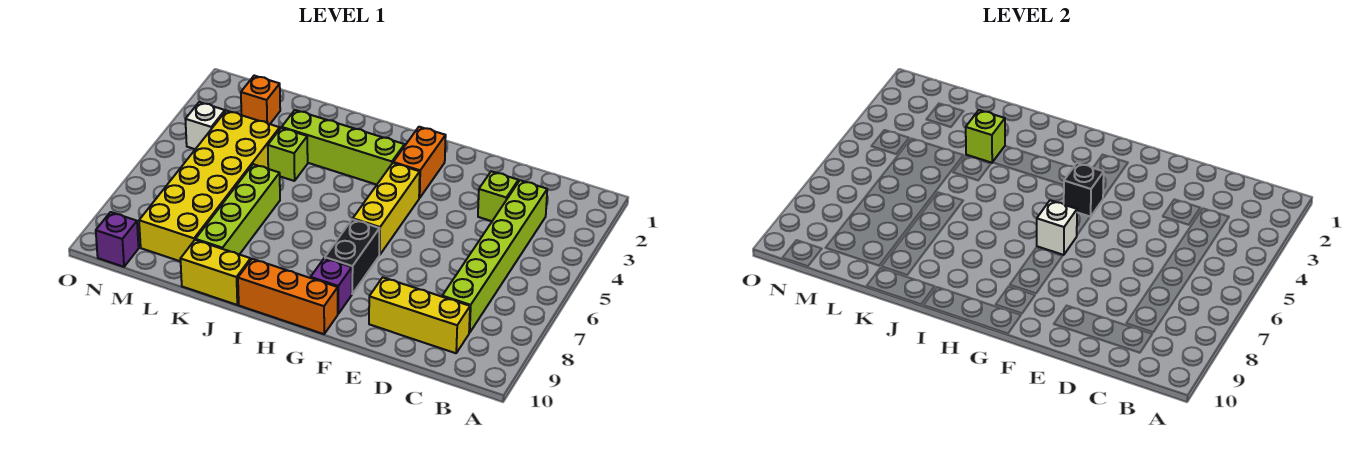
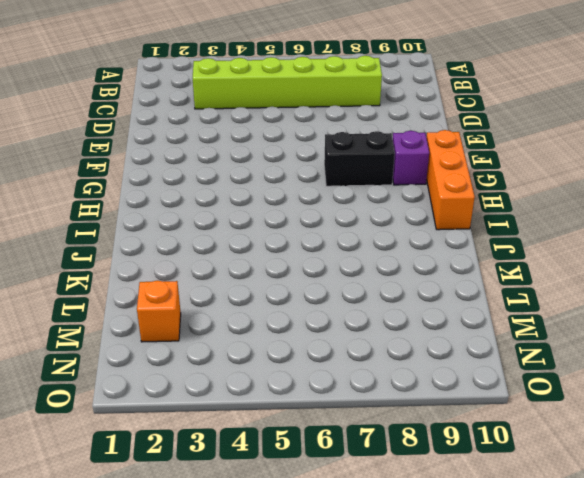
none -> yellow brick C9:E9 level 1
none -> lime brick D3 level 1
none -> orange brick G2:G3 level 1

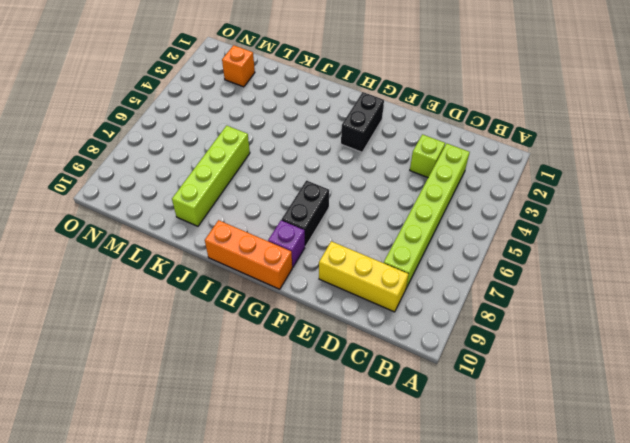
black brick G2:G3 level 1 -> orange brick G2:G3 level 1
none -> yellow brick G4:G6 level 1
none -> lime brick H3:K3 level 1
none -> yellow brick J10:K10 level 1

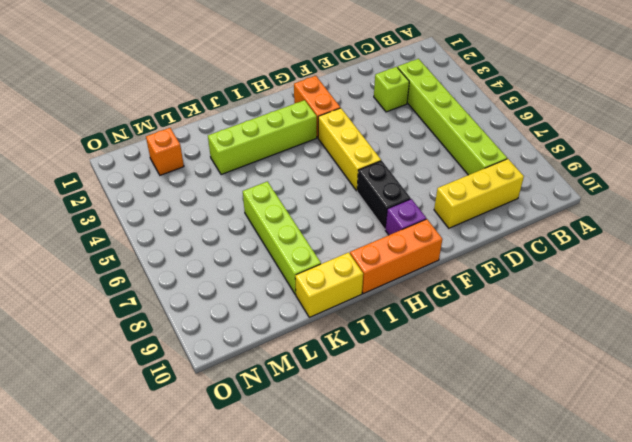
none -> lime brick K4 level 1
none -> yellow brick L4:M9 level 1
none -> white brick N4 level 1

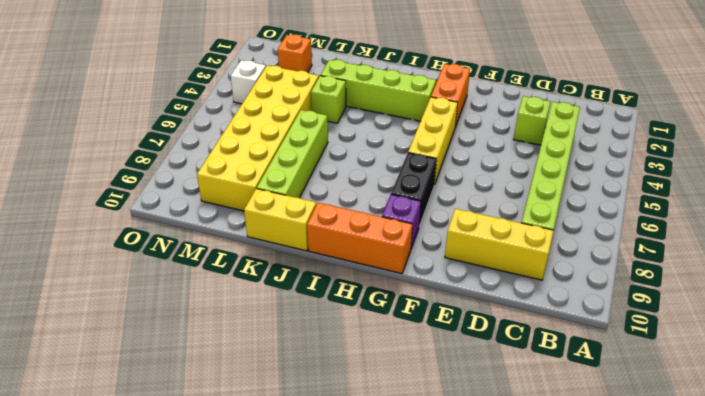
none -> purple brick N10 level 1
none -> black brick G4 level 2
none -> white brick G6 level 2

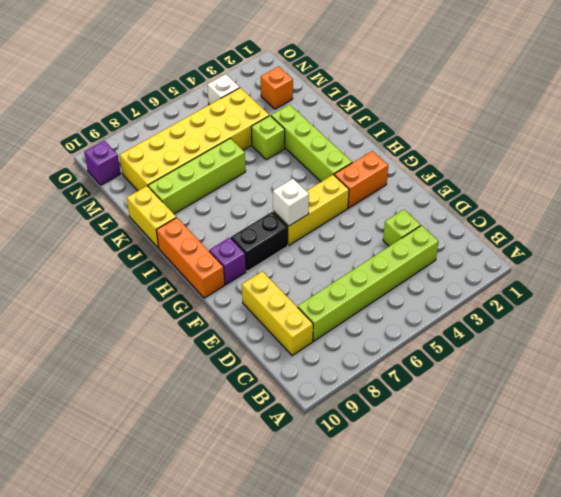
none -> black brick G4 level 2
none -> lime brick K3 level 2

